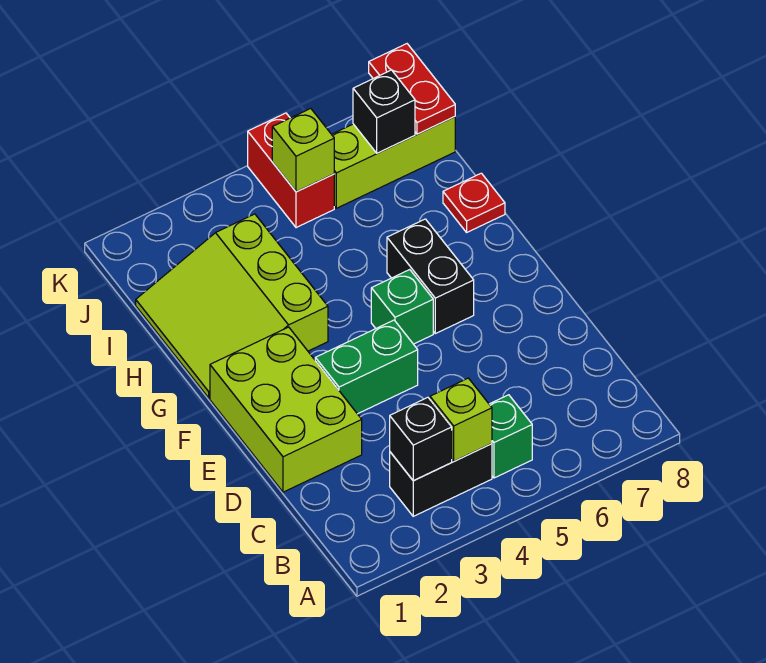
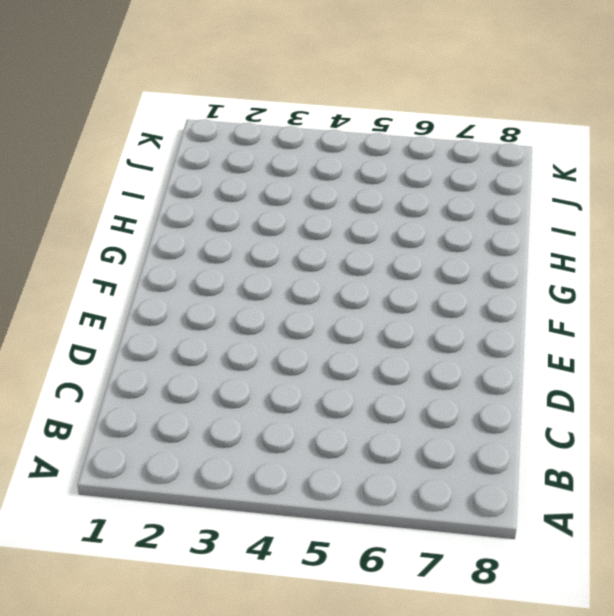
none -> black brick B3:B4 level 1
none -> green brick B5 level 1
none -> lime brick D1:F2 level 1

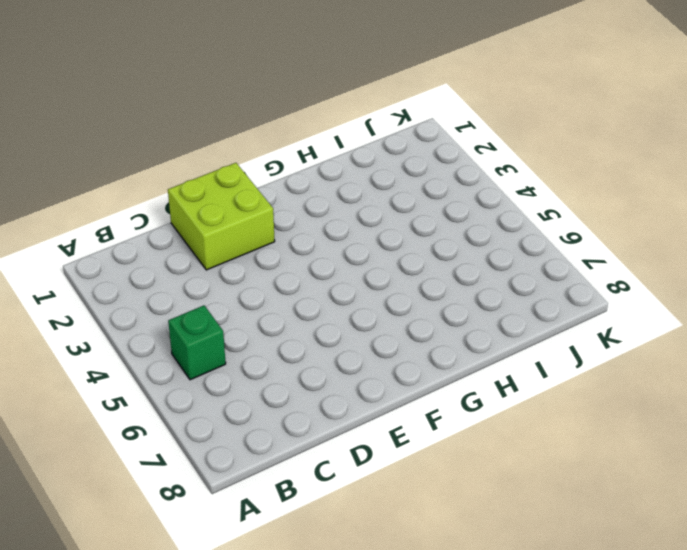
lime brick D1:E2 level 1 -> lime brick D1:F2 level 1
none -> black brick B3:B4 level 1
none -> green brick E3:E4 level 1
none -> green brick F5 level 1

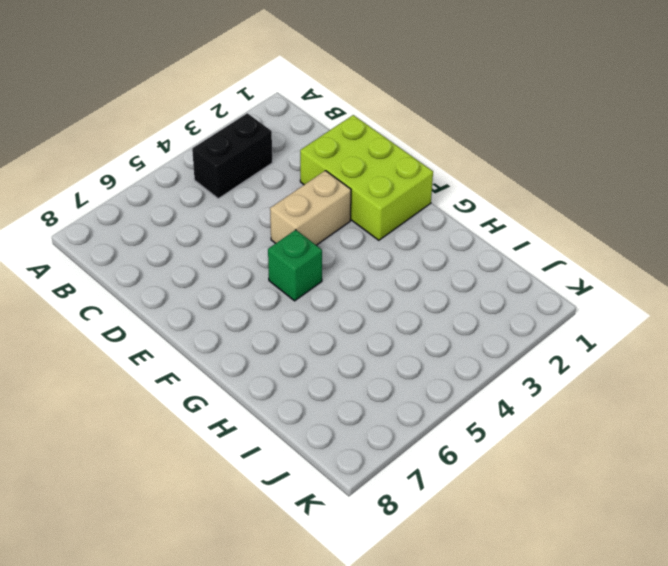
tan brick E3:E4 level 1 -> green brick E3:E4 level 1
none -> green brick B5 level 1
none -> black brick F6:G6 level 1
none -> lime slope G1:I3 level 1 top 3

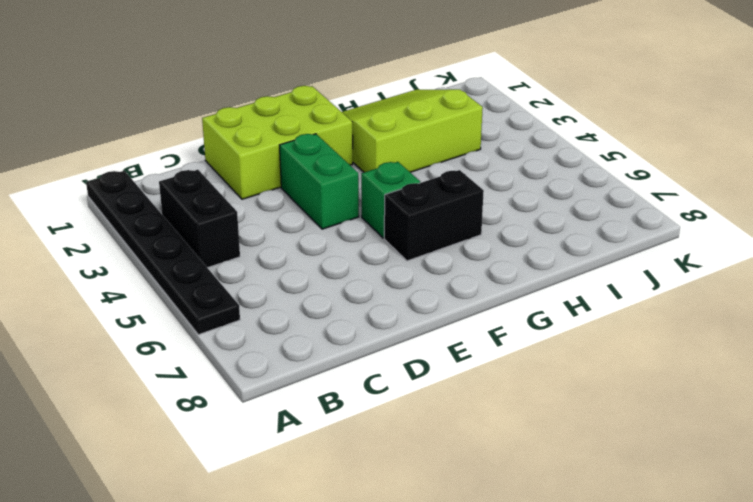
black plate A1:A6 level 1 -> none
none -> green brick B5 level 1
none -> red plate H8 level 1
none -> red brick J5:K5 level 1

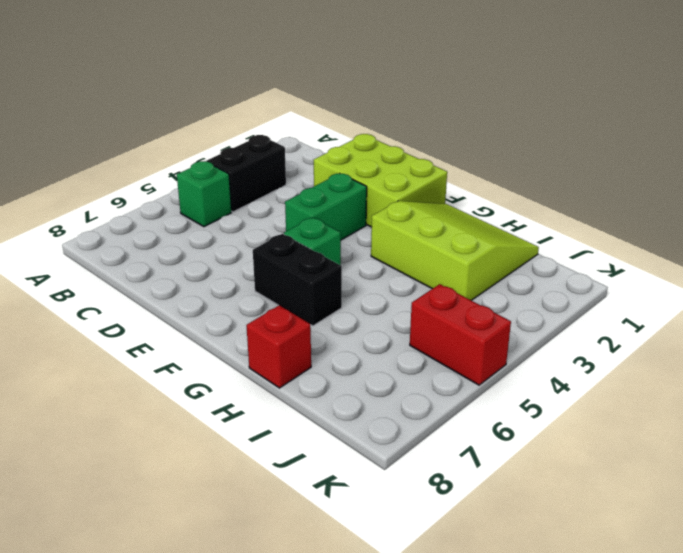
red brick H8 level 1 -> red plate H8 level 1
none -> lime brick J6:J8 level 1
none -> black brick B3 level 2
none -> lime brick B4 level 2

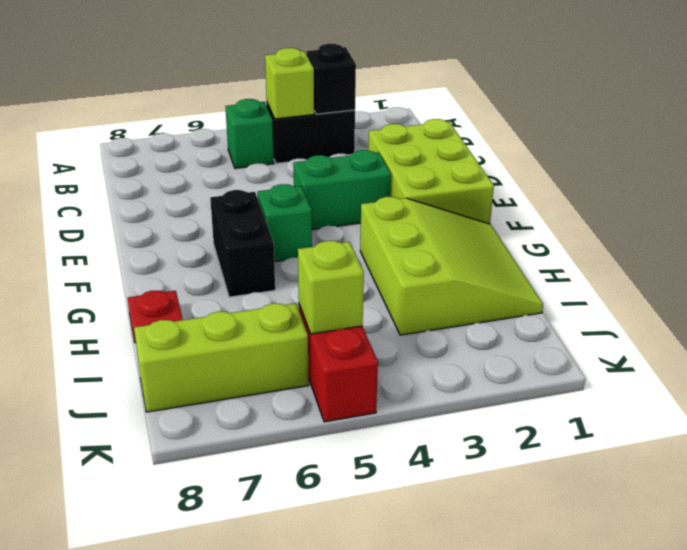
none -> black brick J7 level 2
none -> red plate J8:K8 level 2

